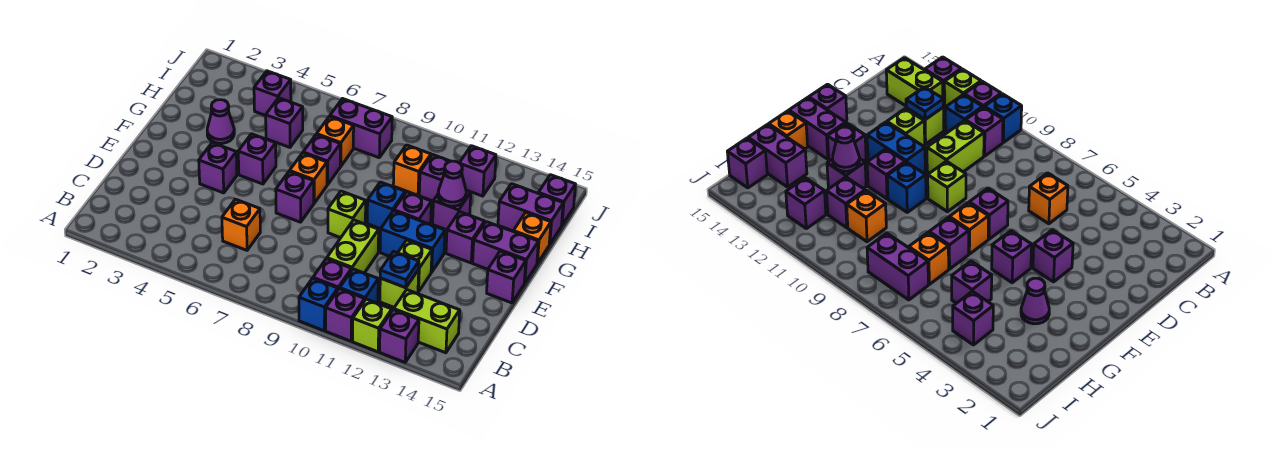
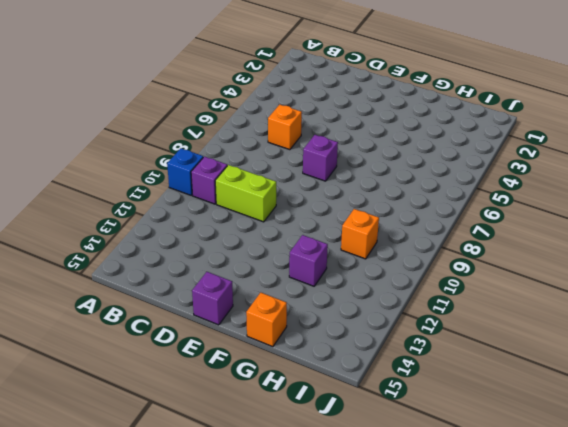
none -> purple brick A11 level 1
none -> lime brick A12 level 1
none -> purple brick A13 level 1
none -> blue brick B11 level 1

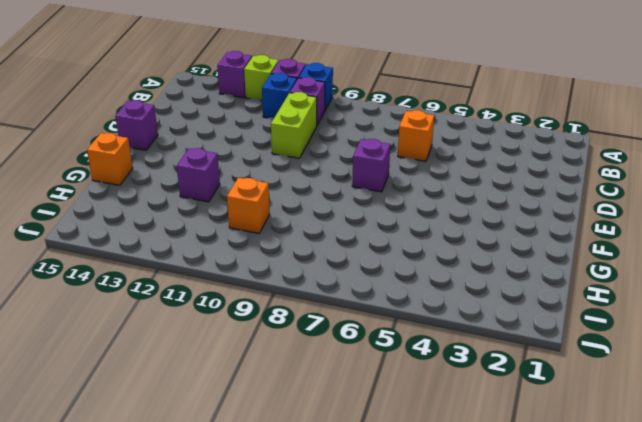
none -> lime brick B13:B14 level 1
none -> lime brick C12 level 1
none -> lime brick D12 level 1
none -> purple brick E4 level 1

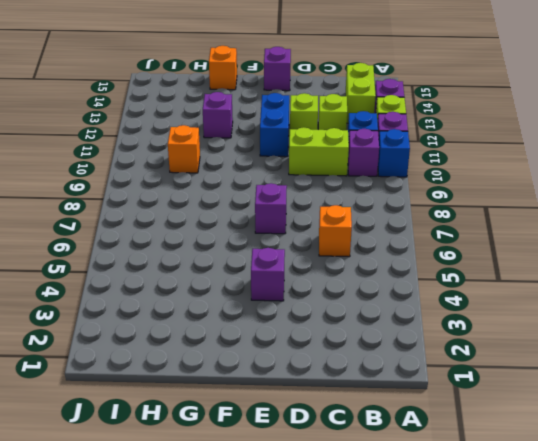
none -> lime brick E9 level 1
none -> purple brick F5 level 1
none -> orange brick F7 level 1
none -> blue brick F10 level 1

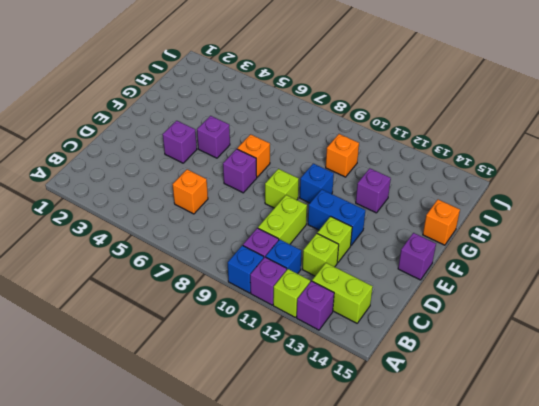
none -> purple brick F11 level 1
none -> purple brick F13 level 1
none -> purple brick F14:F15 level 1
none -> purple cone G3 level 1

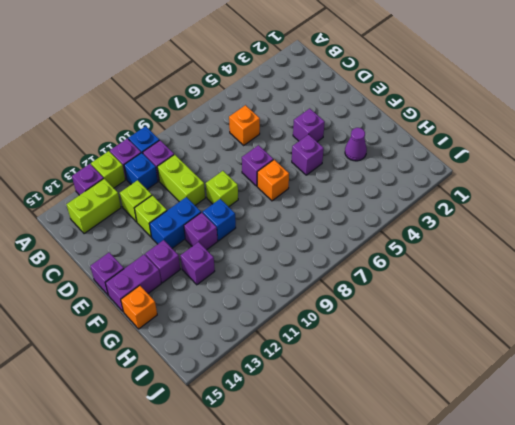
none -> purple brick G7 level 1
none -> purple brick H5 level 1
none -> orange brick H7 level 1
none -> orange brick H10 level 1

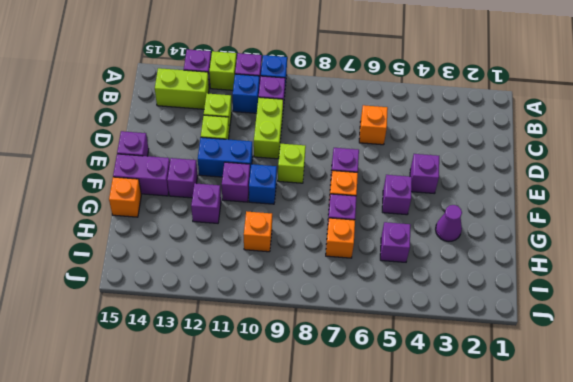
none -> purple brick H11 level 1
none -> purple brick H14:H15 level 1
none -> purple brick I4 level 1
none -> purple brick I7:I8 level 1

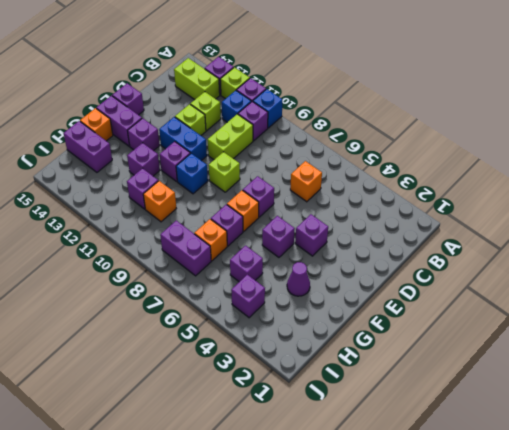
none -> purple brick I12 level 1
none -> purple brick I15 level 1
none -> blue plate C12 level 2
none -> purple cone G12 level 2

